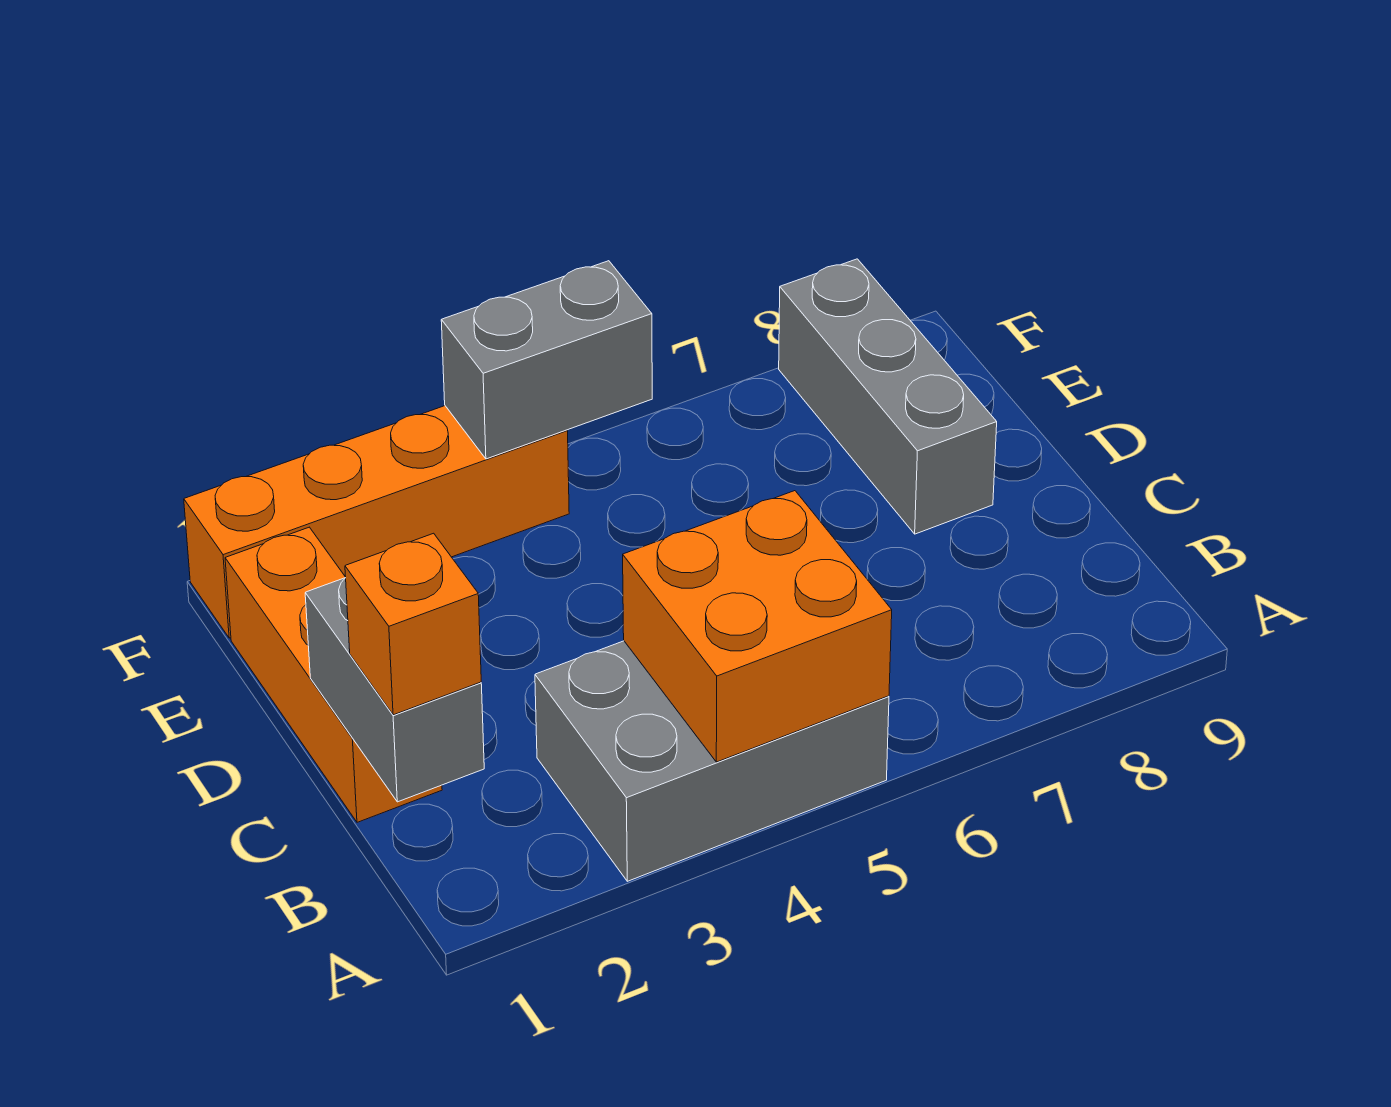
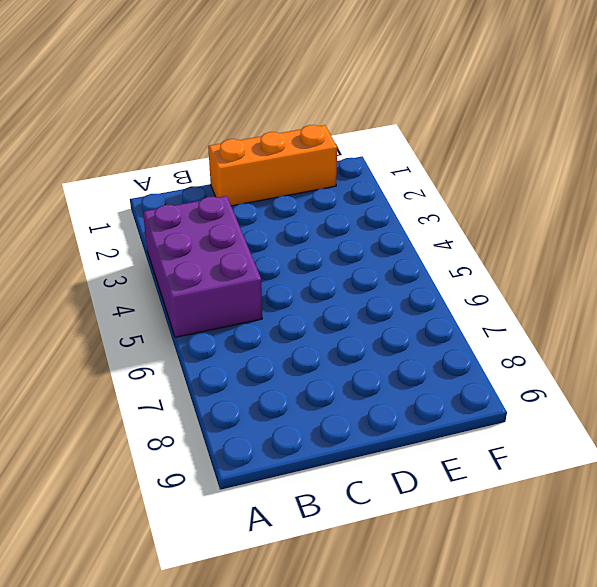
purple brick A3:B5 level 1 -> grey brick A3:B5 level 1
none -> grey brick D8:F8 level 1
none -> orange brick F1:F4 level 1

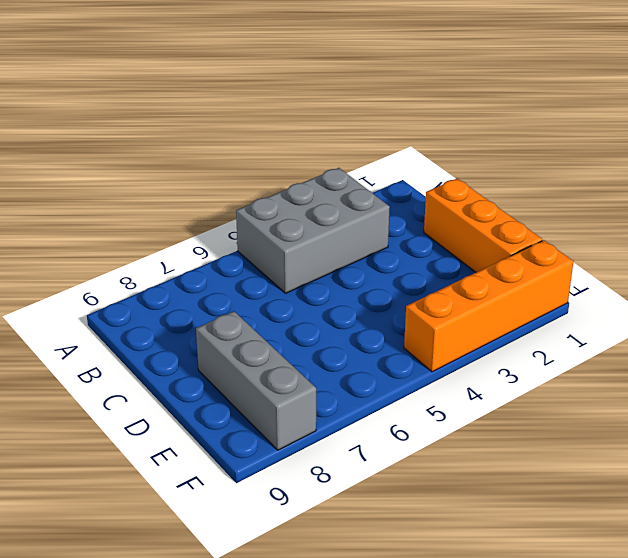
none -> orange brick A4:B5 level 2
none -> grey brick B1:C1 level 2

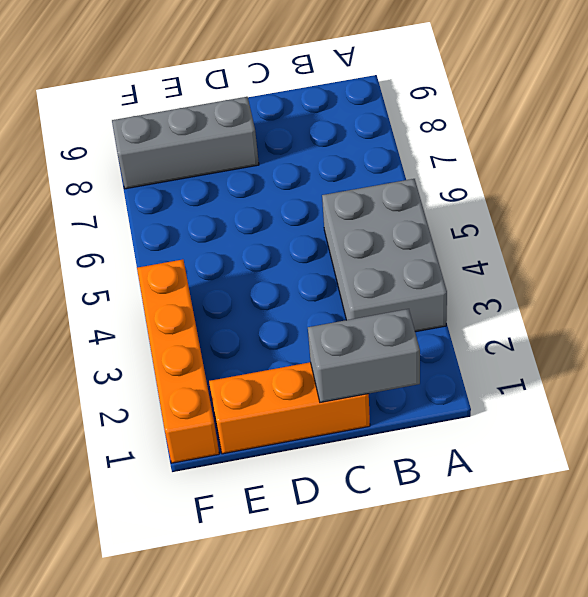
none -> orange brick A4:B5 level 2
none -> grey brick F4:F5 level 2

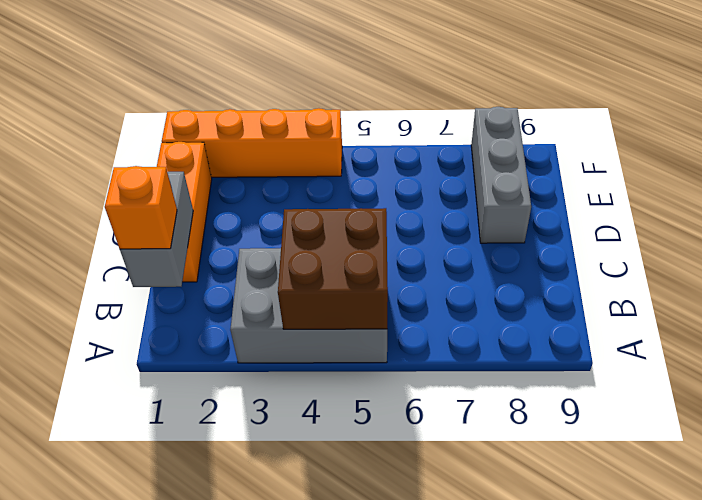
brown brick A4:B5 level 2 -> orange brick A4:B5 level 2
none -> grey brick F4:F5 level 2

